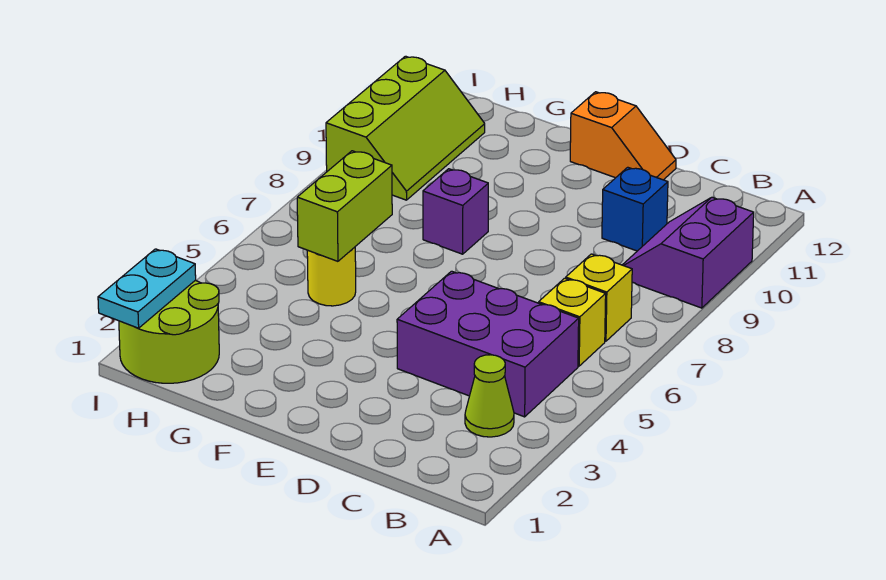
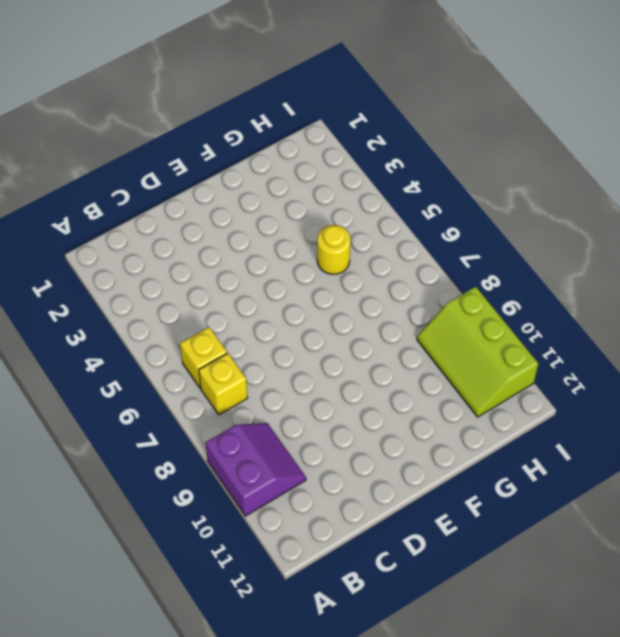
none -> lime cone B3 level 1
none -> purple brick B4:D5 level 1
none -> blue brick C10 level 1

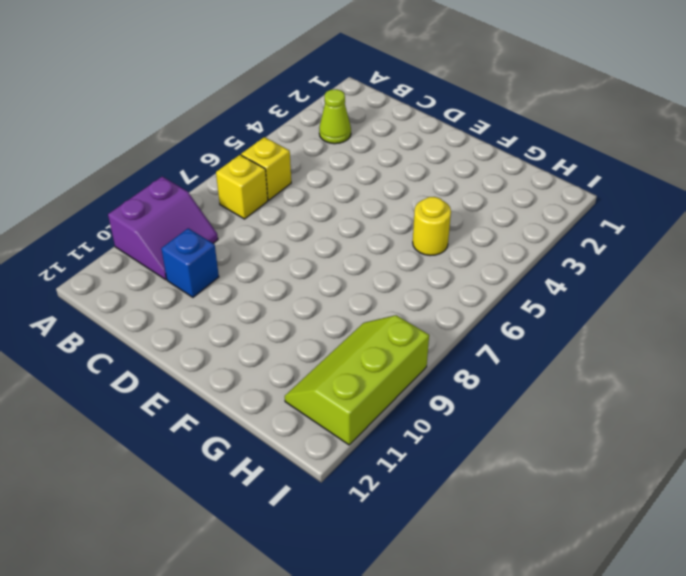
none -> purple brick B4:D5 level 1
none -> orange slope D12:E12 level 1 top E
none -> purple brick F8 level 1

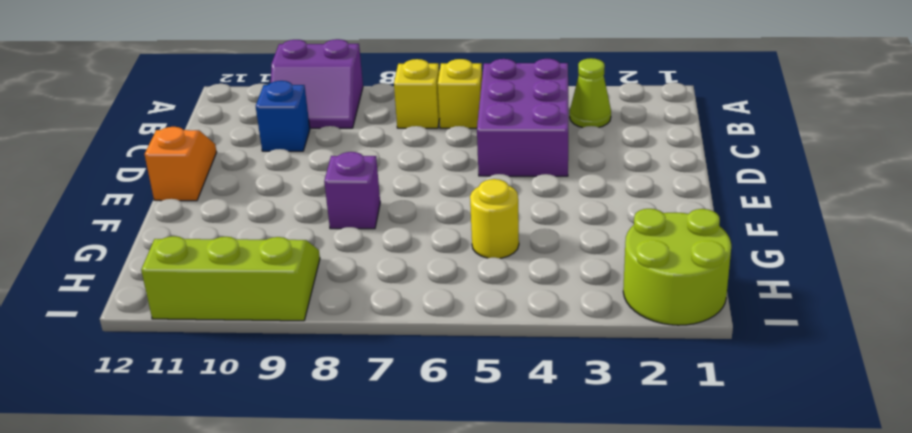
none -> lime brick G5:G6 level 2
none -> cyan plate I1:I2 level 2

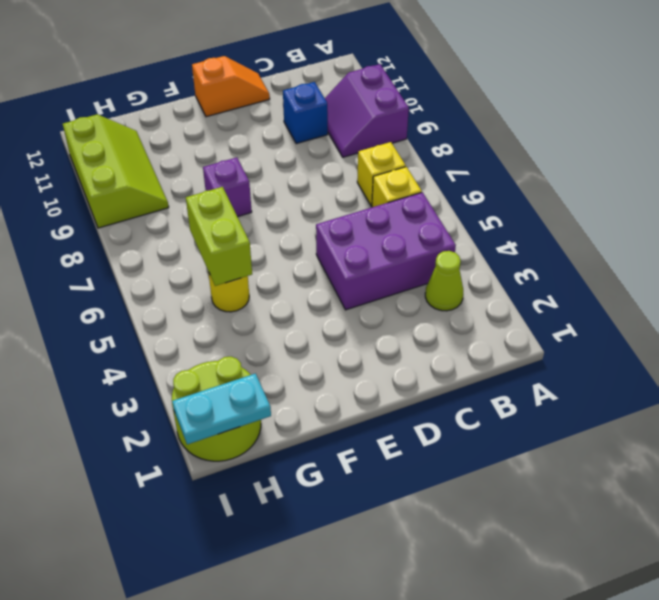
cyan plate H1:I1 level 2 -> cyan plate I1:I2 level 2

